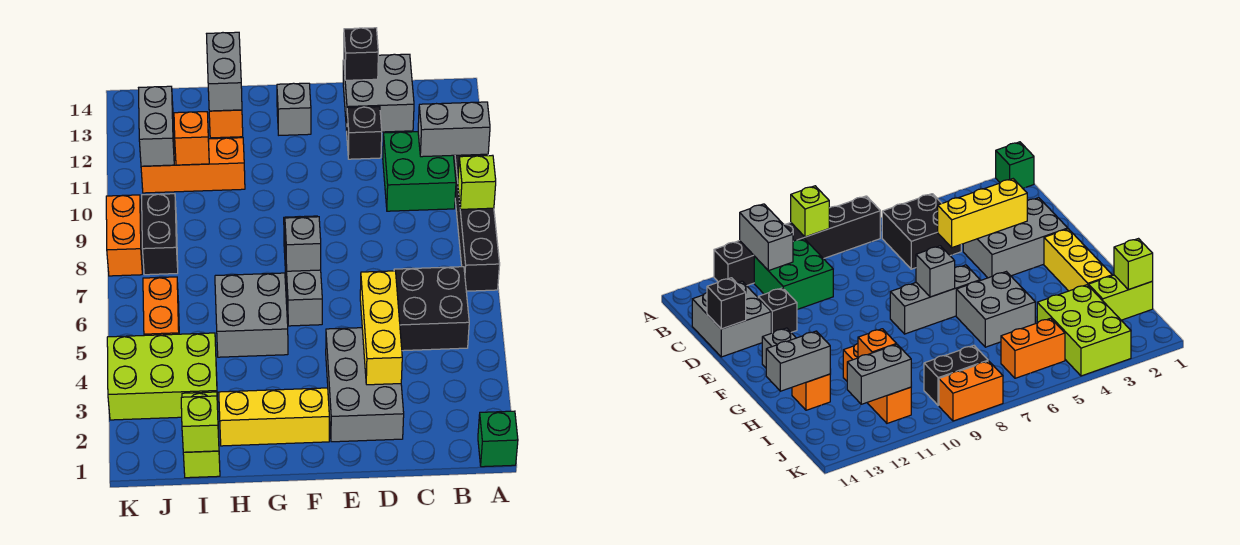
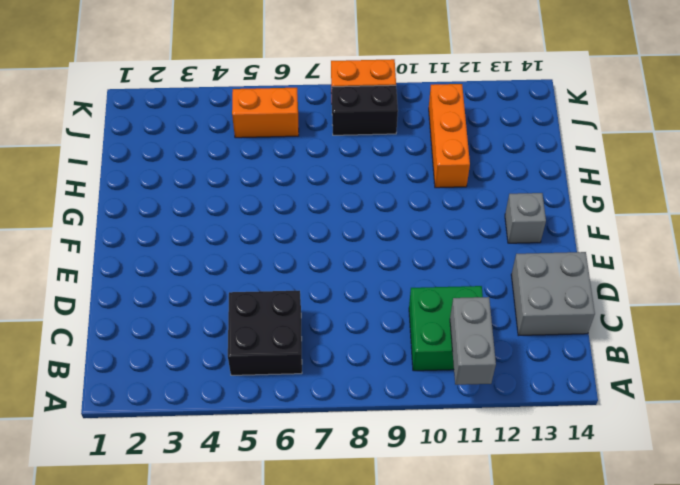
none -> green brick A1 level 1
none -> black brick A7:A12 level 1
none -> grey brick D2:E4 level 1

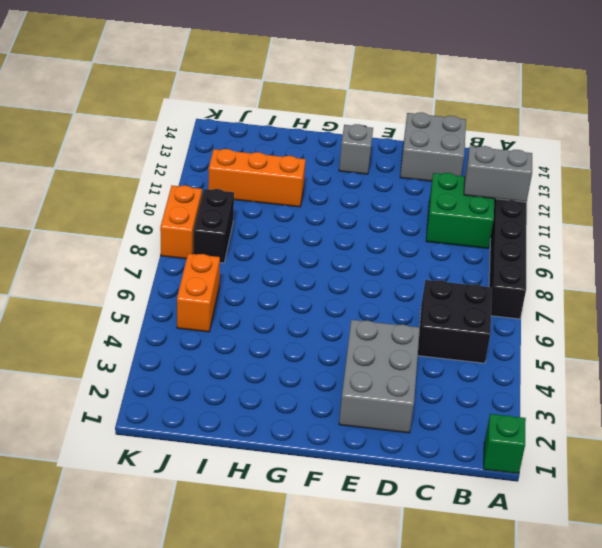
none -> black brick D12 level 1
none -> yellow brick F2:H2 level 1
none -> grey brick F6:F8 level 1

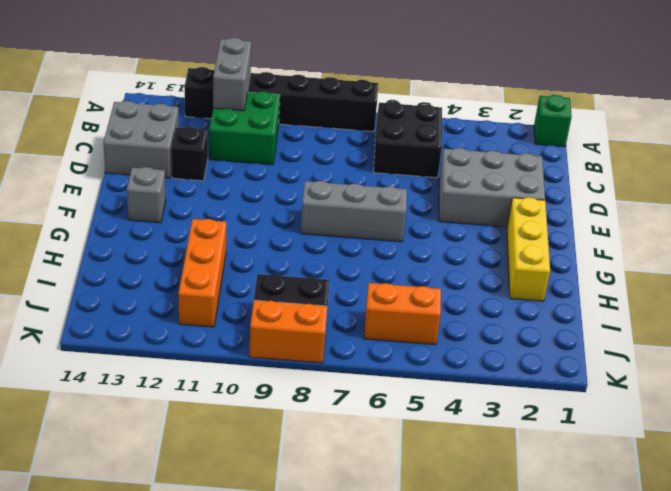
none -> grey brick G5:H6 level 1
none -> orange brick H13 level 1
none -> lime brick I1:I2 level 1

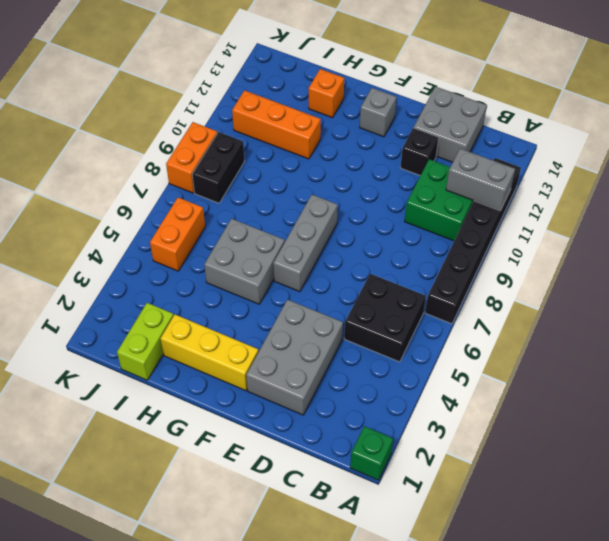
none -> lime brick I3:K4 level 1
none -> lime brick A9 level 2
none -> yellow brick D3:D5 level 2

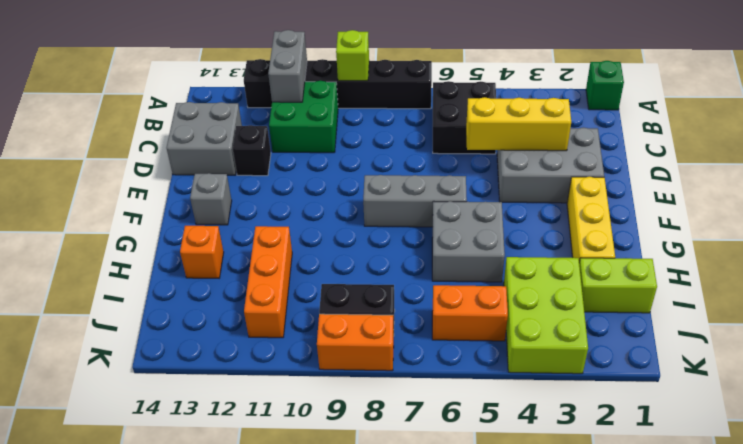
none -> black brick D14 level 2
none -> grey brick F7 level 2
none -> grey brick H13:H14 level 2

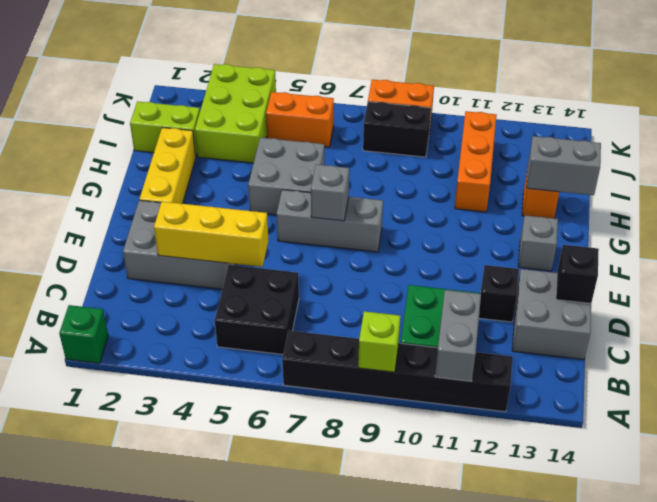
none -> lime brick I1 level 2
none -> orange brick I11 level 2
none -> grey brick J11:J12 level 2

